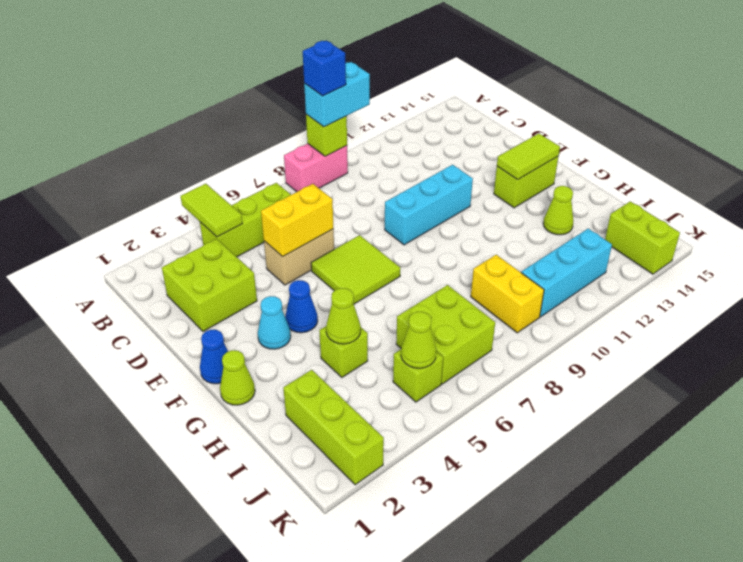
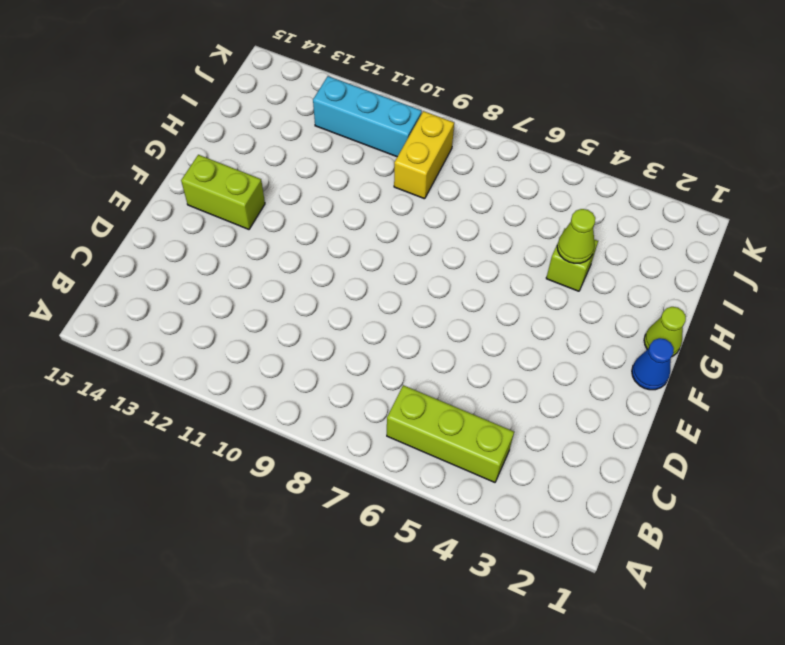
none -> pink brick A8:A9 level 1
none -> lime brick C2:D3 level 1
none -> tan brick D5:D6 level 1

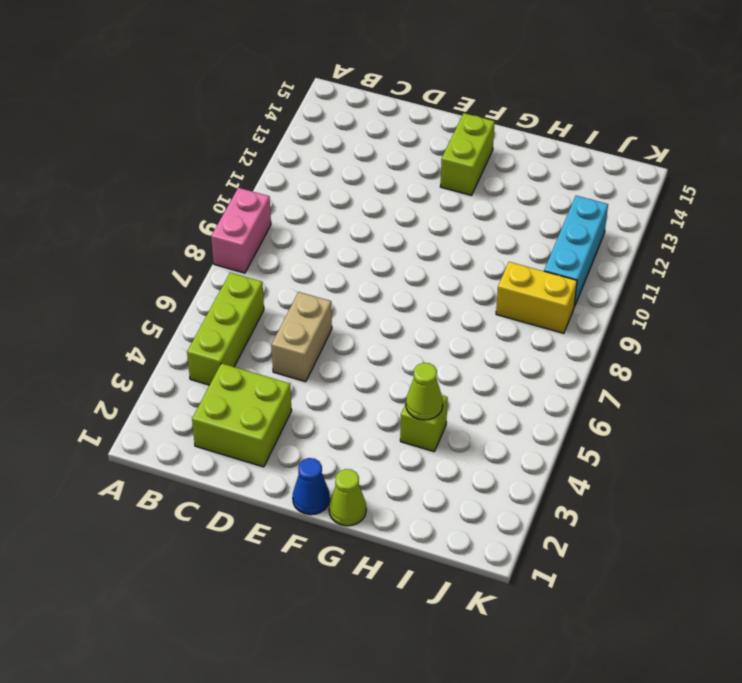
none -> lime tile E6:F7 level 1
none -> cyan brick E9:E11 level 1
none -> cyan cone F3 level 1

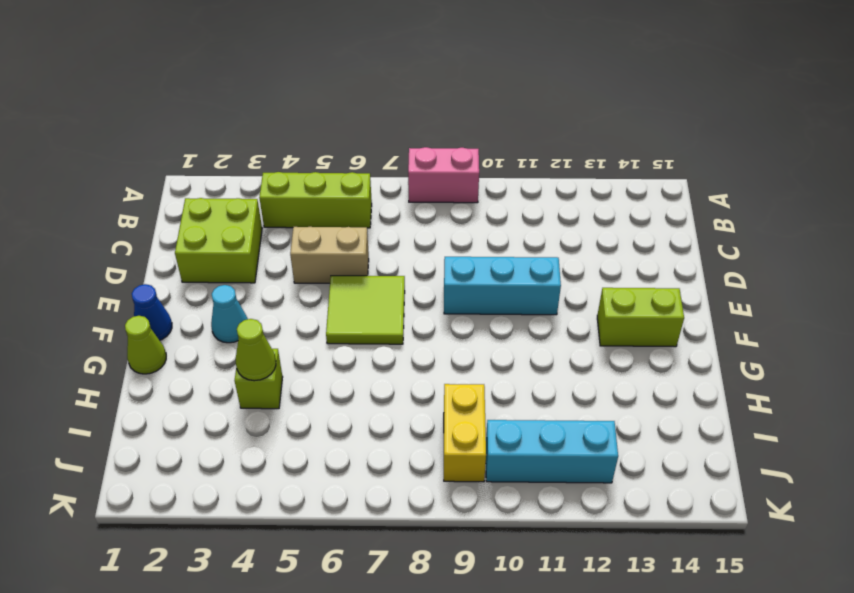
none -> blue cone F4 level 1
none -> lime cone H13 level 1
none -> lime brick I2:K2 level 1

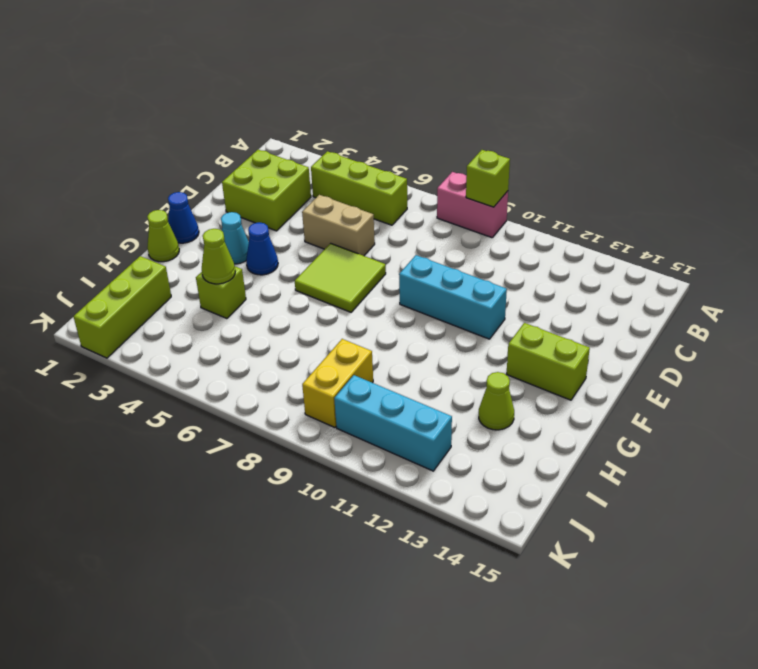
none -> lime brick I6:J7 level 1
none -> lime brick J5 level 1
none -> lime brick J14:K14 level 1

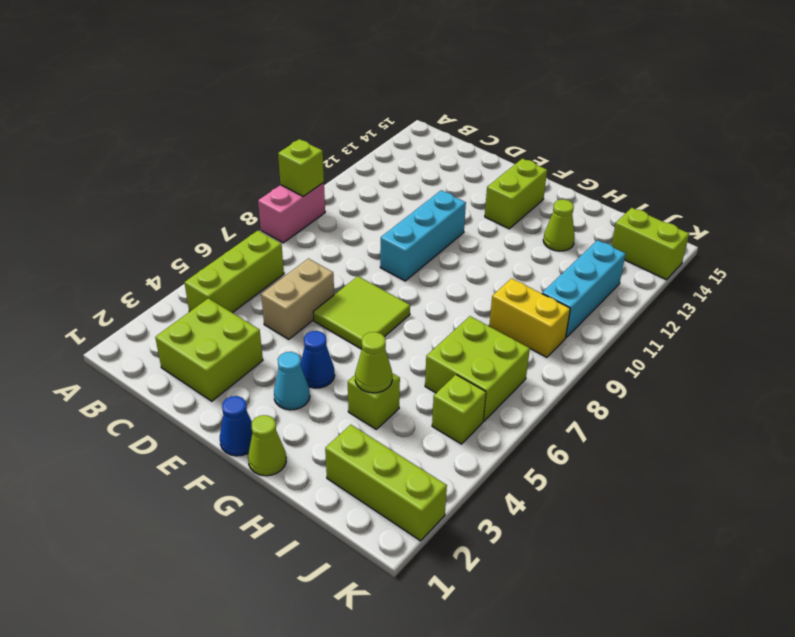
none -> lime tile A4:B4 level 2
none -> yellow brick D5:D6 level 2
none -> lime tile F13:F14 level 2

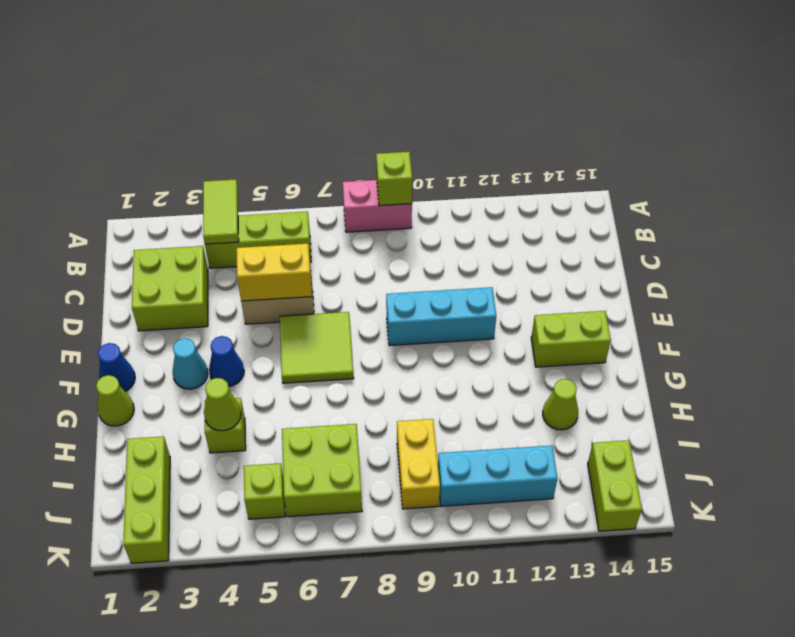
none -> lime tile F13:F14 level 2
none -> lime cone J5 level 2
none -> cyan brick A9:A10 level 3

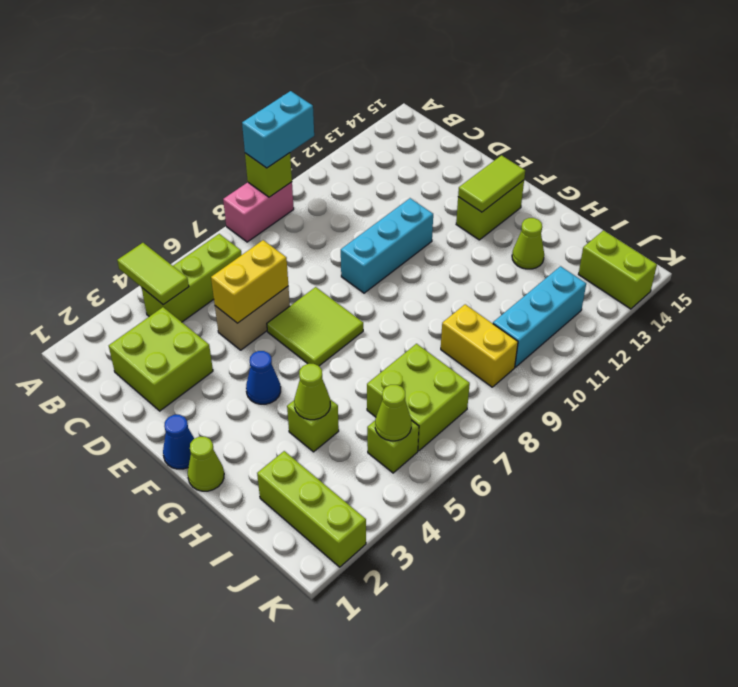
none -> cyan cone F3 level 1
none -> blue brick A9 level 4

